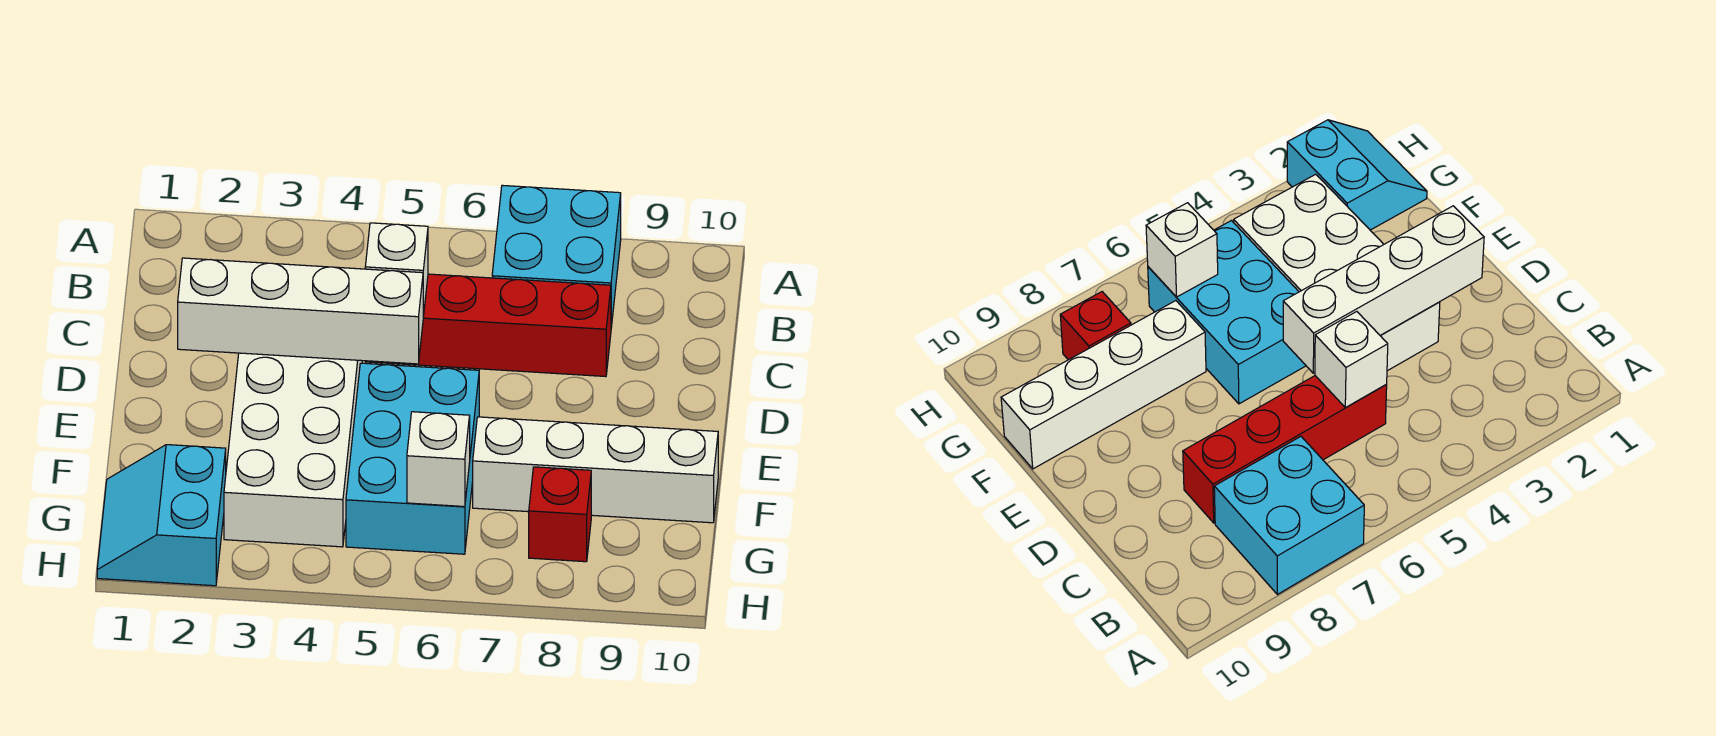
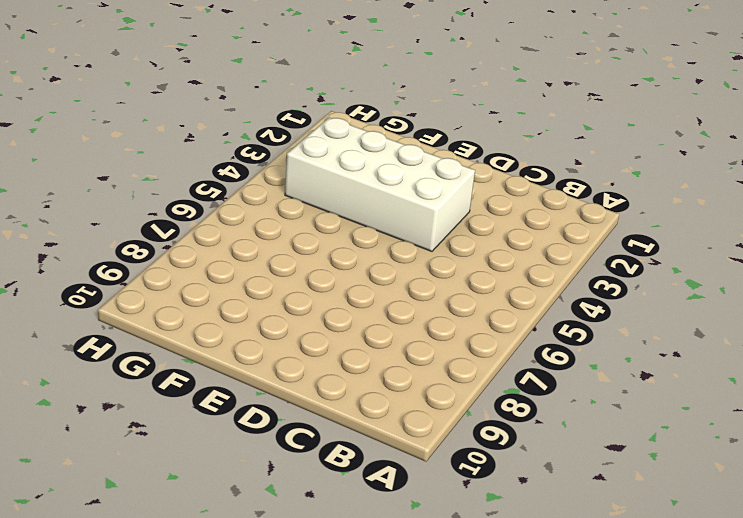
none -> cyan brick A7:B8 level 1
none -> red brick C5:C8 level 1

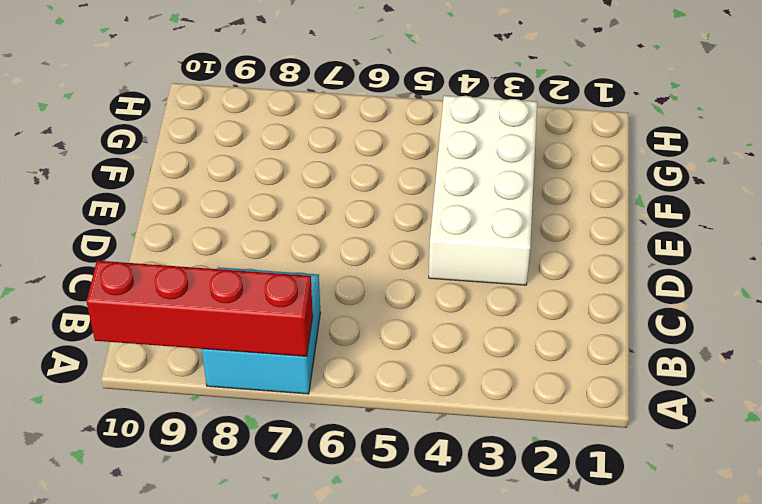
red brick A7:A10 level 2 -> red brick C5:C8 level 1
none -> cyan brick E5:G6 level 1
none -> white brick F7:F10 level 1

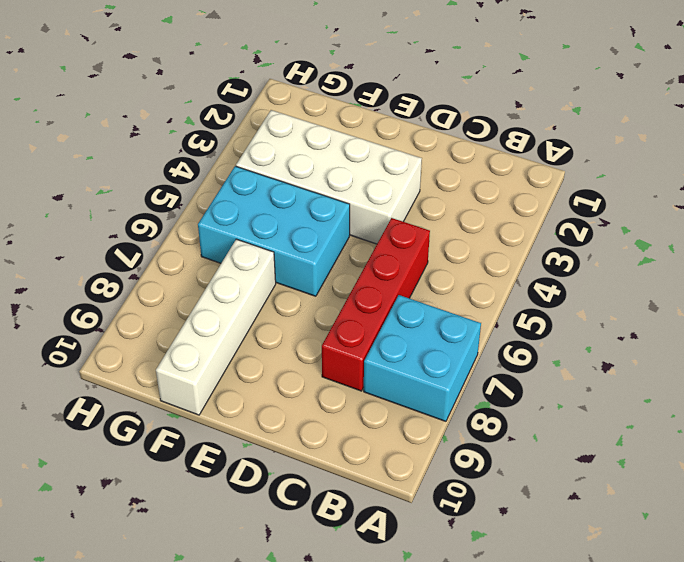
none -> cyan slope G1:H2 level 1 top 2
none -> red brick G8 level 1

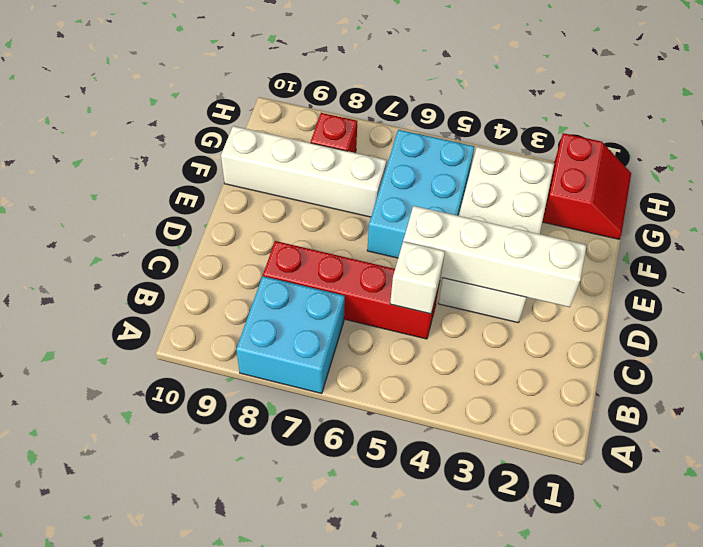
red slope G1:H2 level 1 top 2 -> cyan slope G1:H2 level 1 top 2
none -> white brick G6 level 2

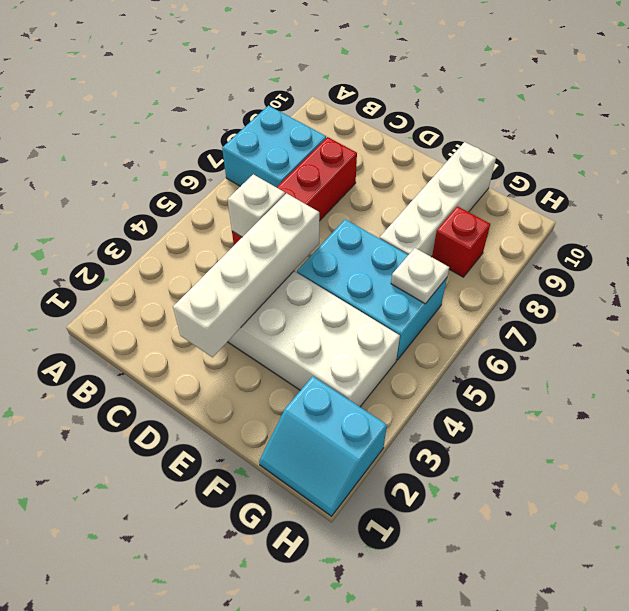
white plate G6 level 2 -> white brick G6 level 2

